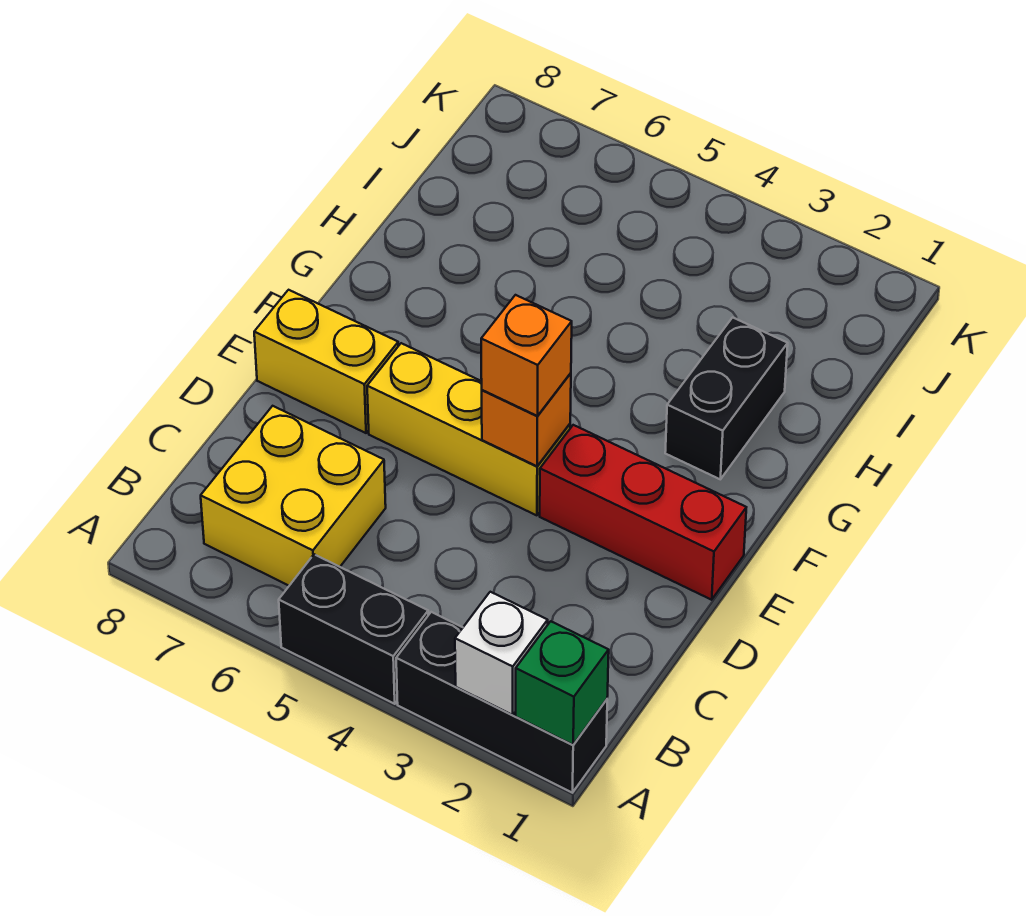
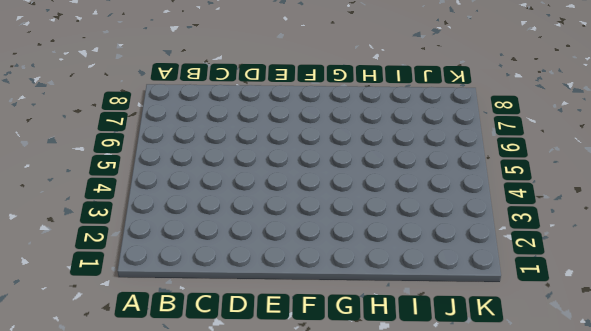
none -> black brick A1:A3 level 1
none -> black brick A4:A5 level 1

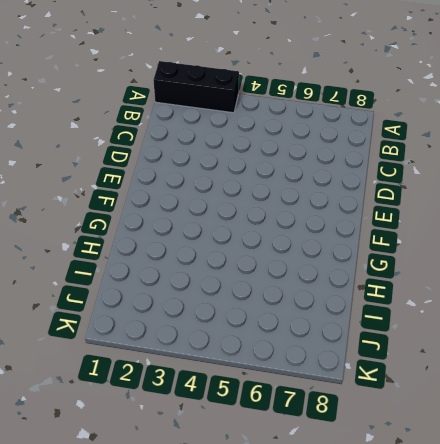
none -> black brick A4:A5 level 1
none -> yellow brick B6:C7 level 1

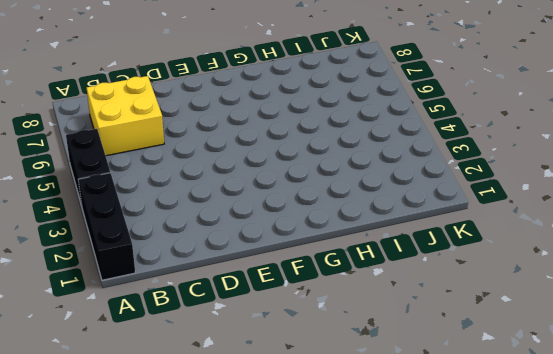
none -> red brick E1:E3 level 1
none -> yellow brick E4:E6 level 1

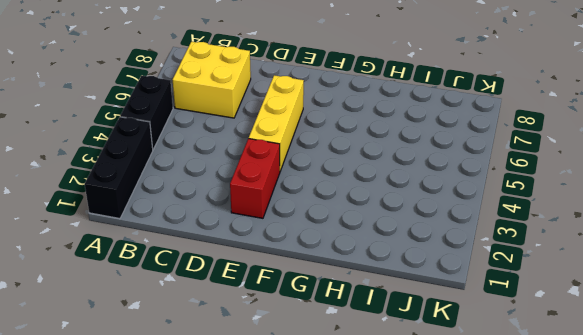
red brick E2:E3 level 1 -> red brick E1:E3 level 1
none -> yellow brick E7:E8 level 1
none -> black brick G2:H2 level 1

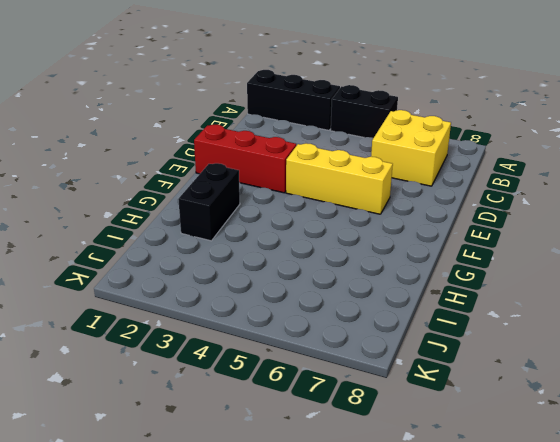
none -> yellow brick E7:E8 level 1
none -> green brick A1 level 2

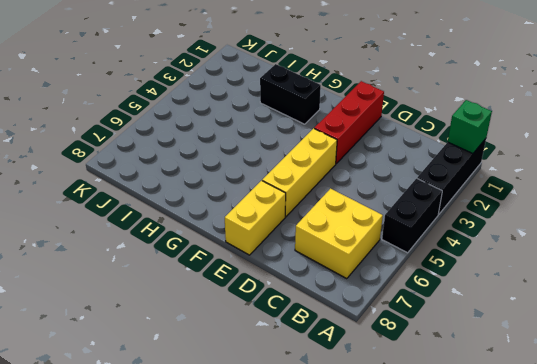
none -> white brick A2 level 2
none -> orange brick E4 level 2

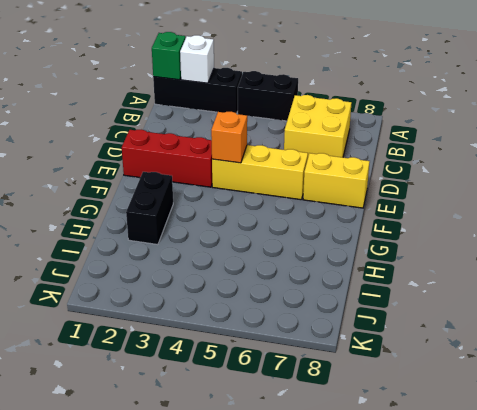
none -> orange brick E4 level 3

